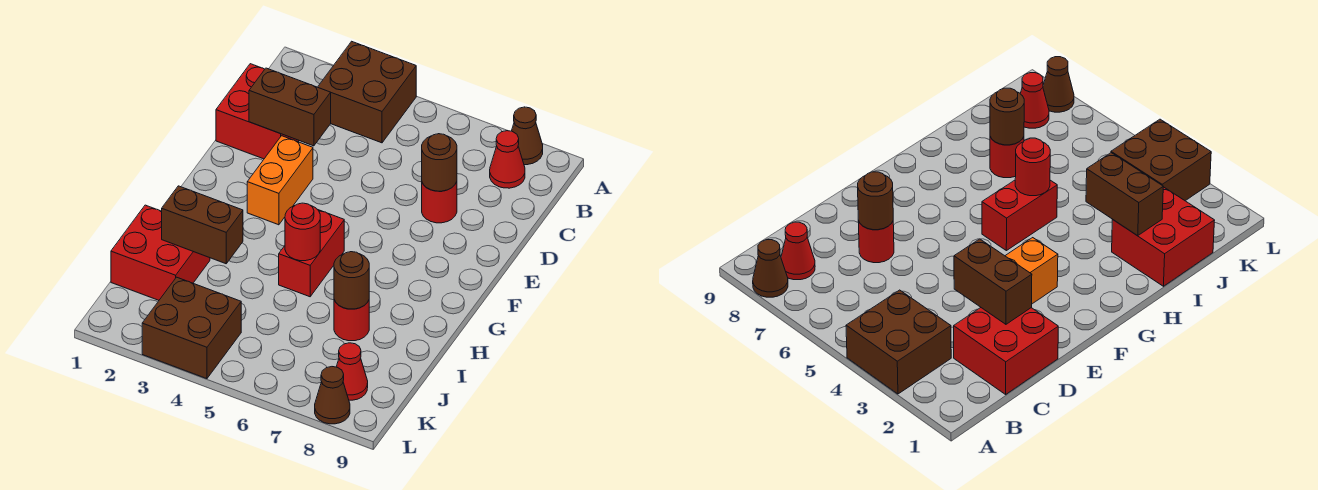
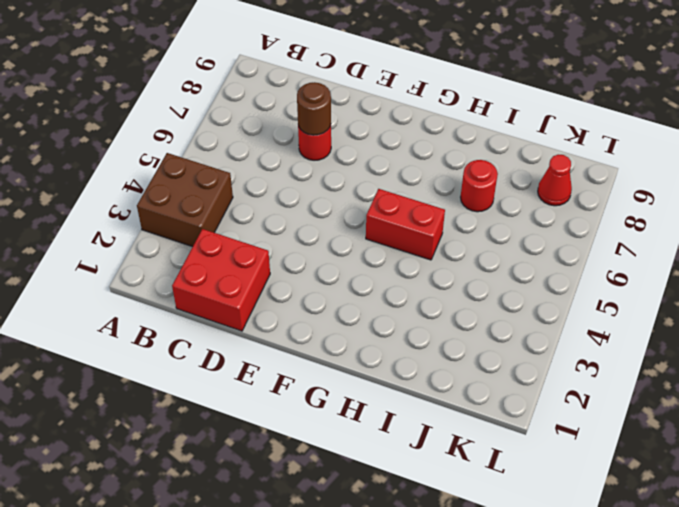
none -> brown cone A8 level 1
none -> red cone B8 level 1
none -> orange brick E3:F3 level 1

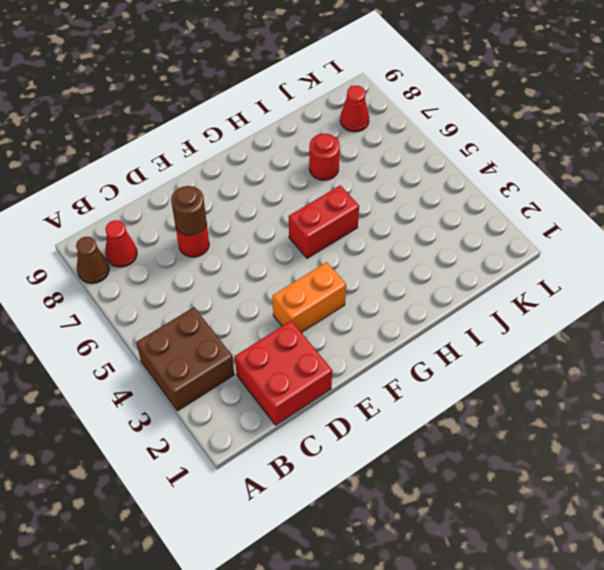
none -> red brick I1:J2 level 1
none -> brown brick K3:L4 level 1
none -> brown cone L8 level 1

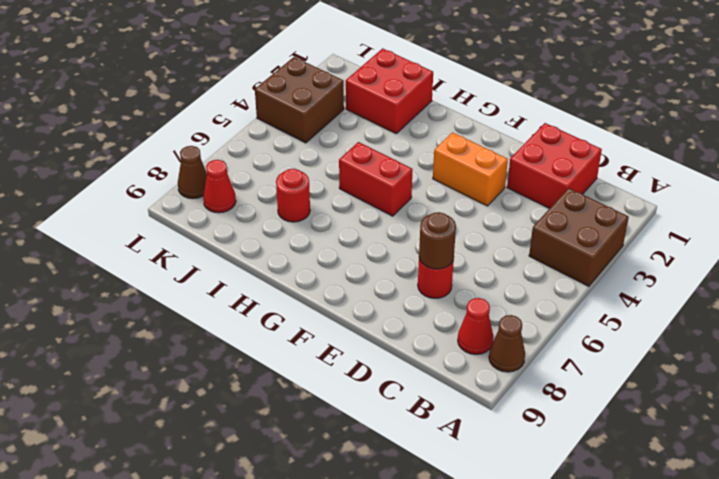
none -> brown brick D2:D3 level 2
none -> red round brick H5 level 2
none -> brown brick I2:I3 level 2

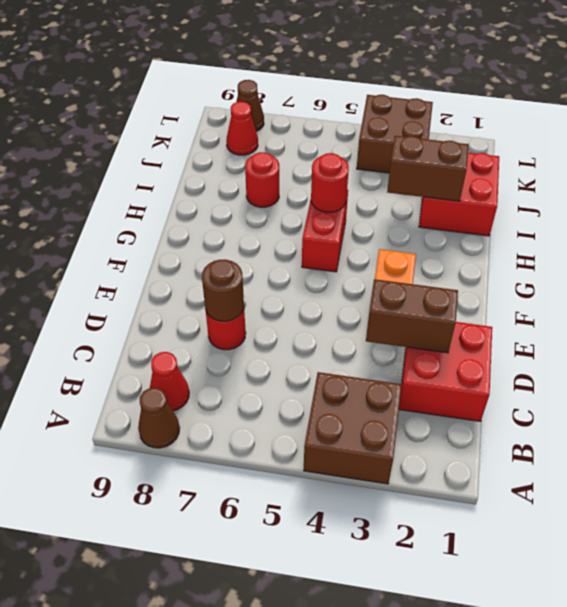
none -> brown round brick I7 level 2

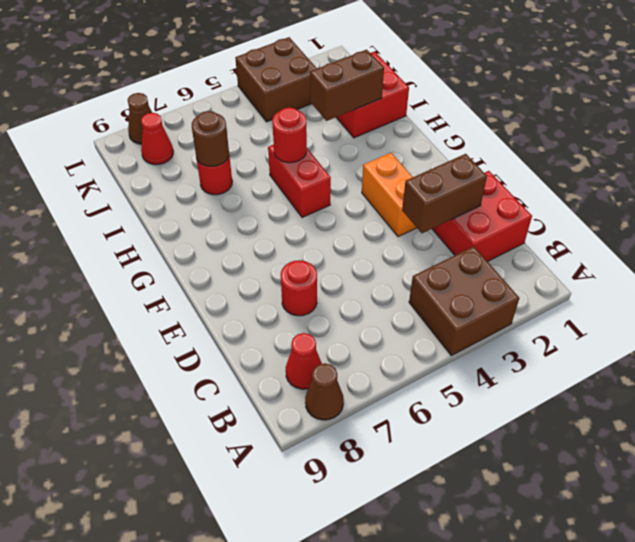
none -> brown round brick D7 level 2

